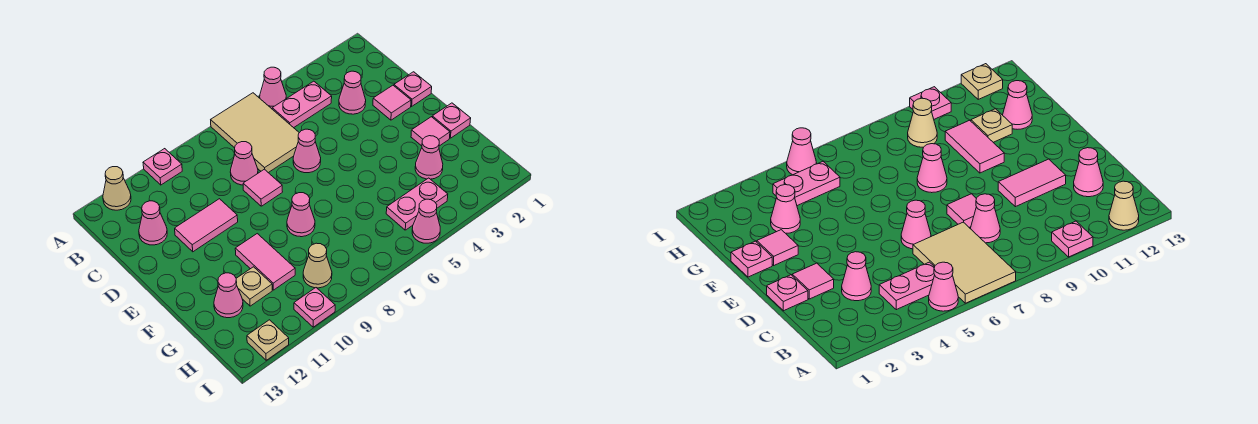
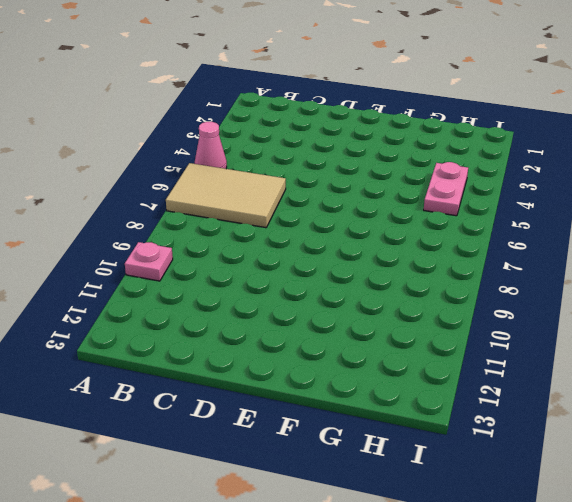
none -> tan cone A12 level 1
none -> pink plate B4:B5 level 1
none -> pink cone C3 level 1

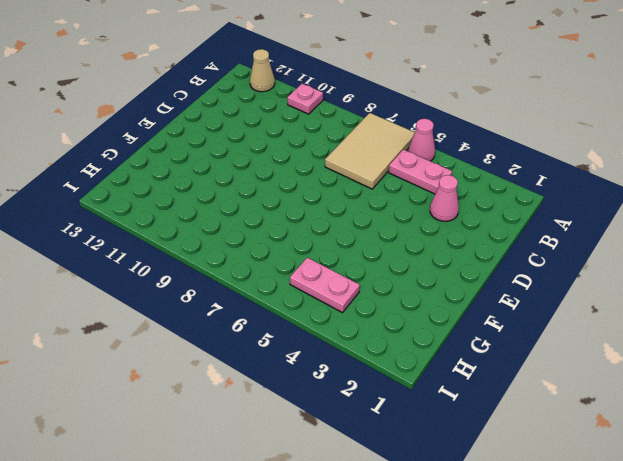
none -> pink cone C8 level 1
none -> pink cone C12 level 1
none -> pink plate D1 level 1

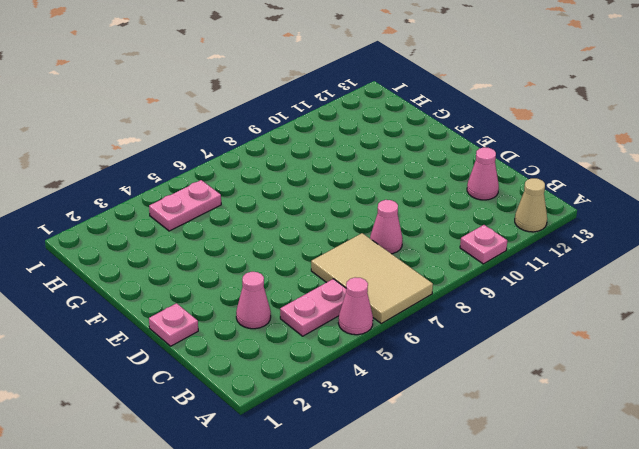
none -> pink tile D2 level 1
none -> pink cone D6 level 1
none -> pink tile D8 level 1

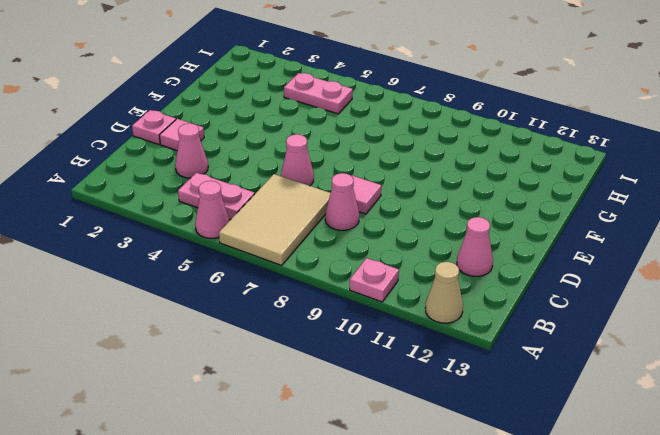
none -> pink tile D10:D11 level 1
none -> pink plate F1 level 1
none -> pink tile F2 level 1

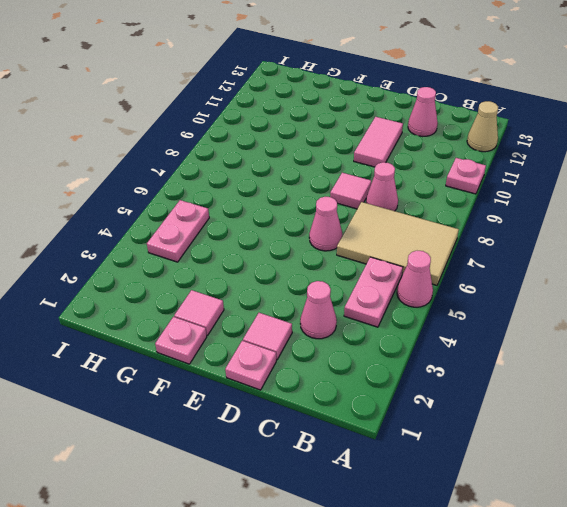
none -> pink cone F8 level 1
none -> pink tile F10:G10 level 1
none -> pink cone G3 level 1

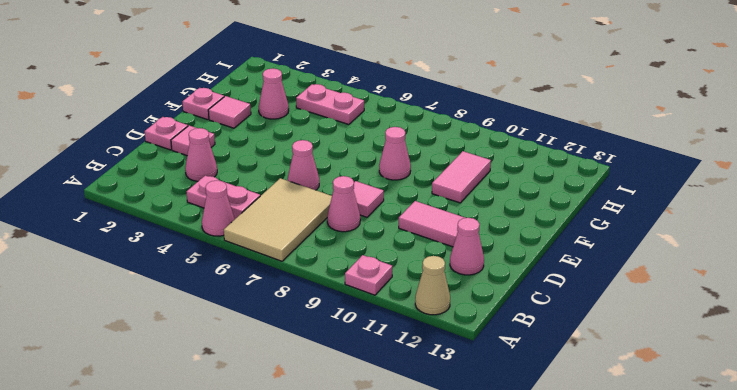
none -> tan plate G11 level 1
none -> pink cone G12 level 1
none -> tan cone H9 level 1

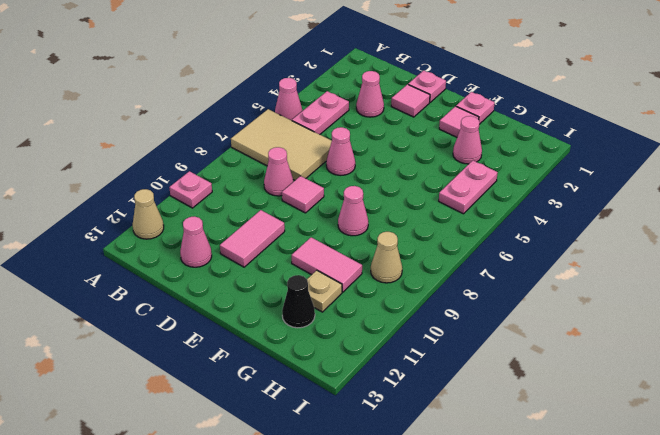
black cone G12 level 1 -> pink cone G12 level 1
none -> pink cone I5 level 1
none -> pink plate I10 level 1
none -> tan plate I12 level 1

